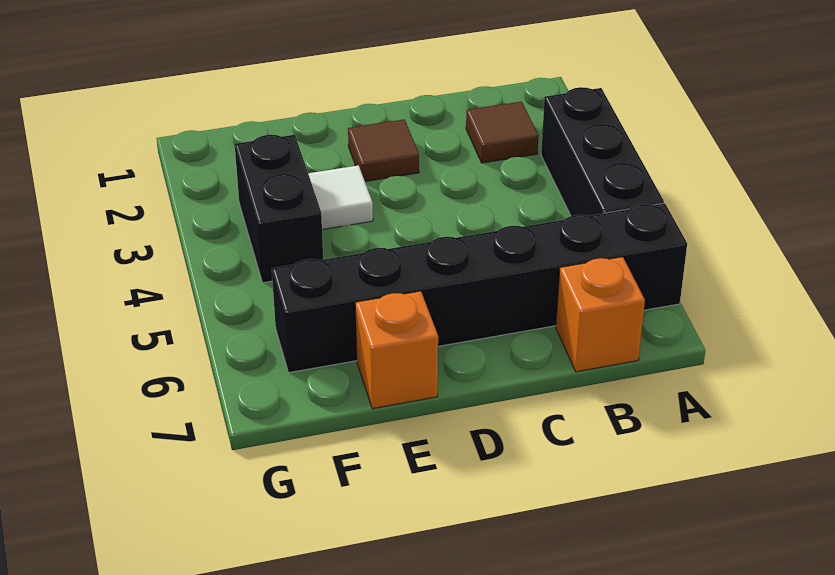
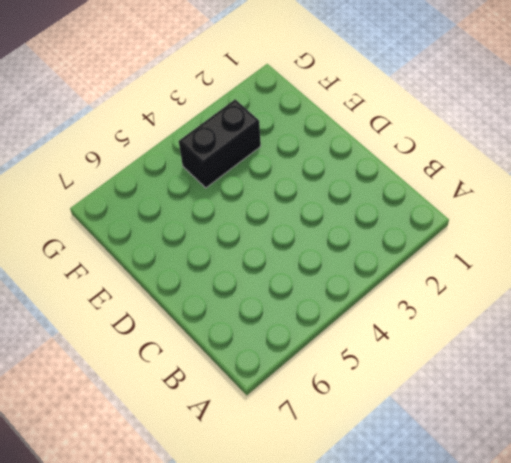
none -> black brick A3:A5 level 1
none -> black brick A6:F6 level 1

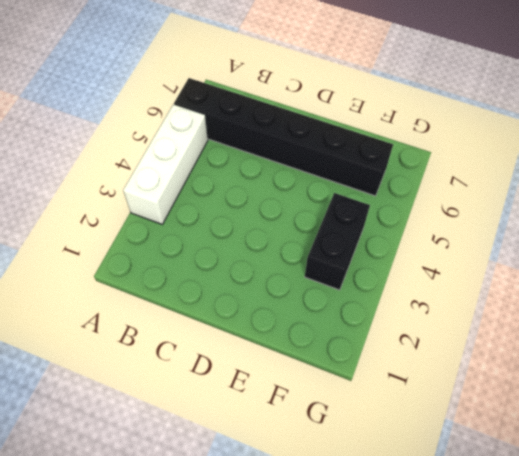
white brick A3:A5 level 1 -> black brick A3:A5 level 1
none -> brown tile B2 level 1
none -> orange brick B7 level 1

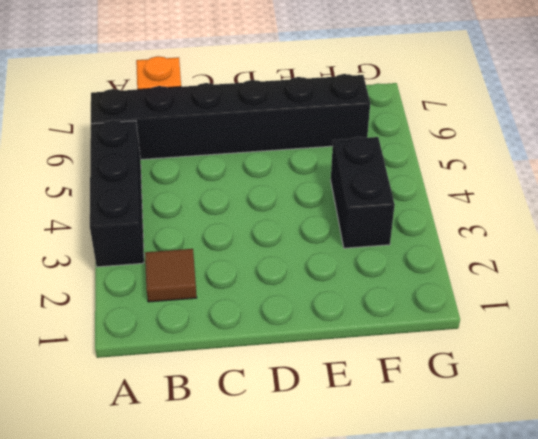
none -> brown tile D2 level 1
none -> white tile E3 level 1

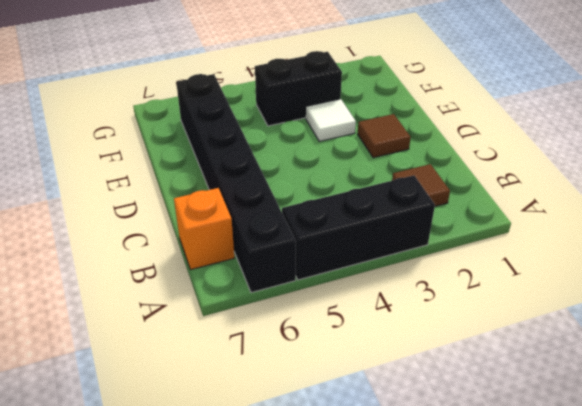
none -> orange brick E7 level 1

